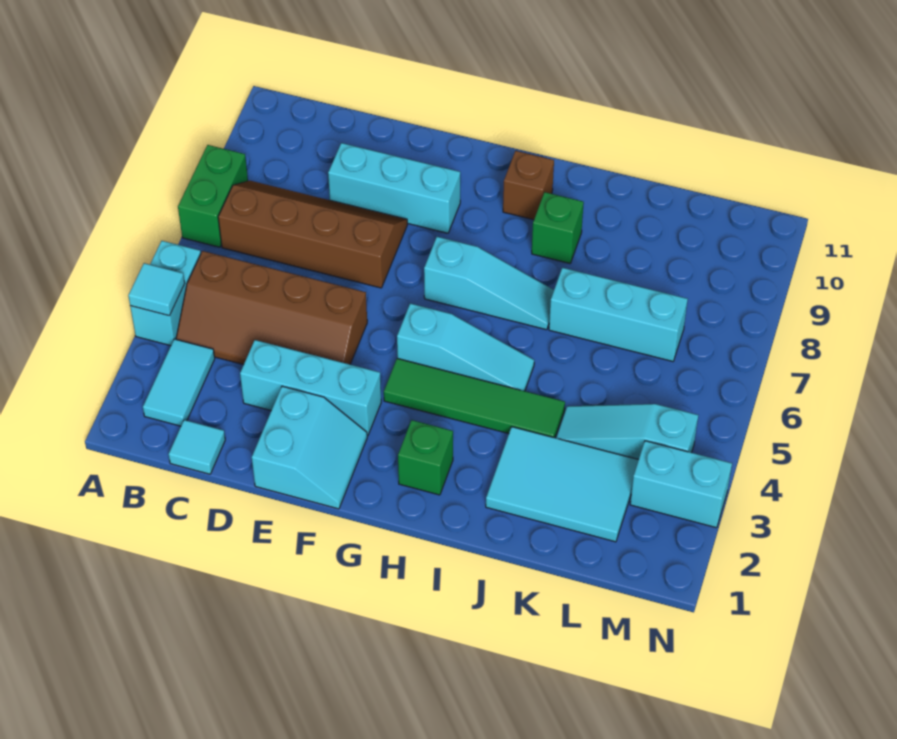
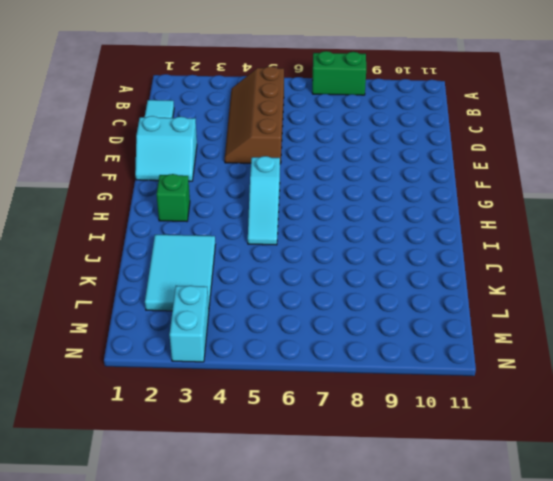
none -> cyan brick A4:A5 level 1
none -> cyan tile B2:B3 level 1
none -> brown slope B7:E8 level 1 top 7

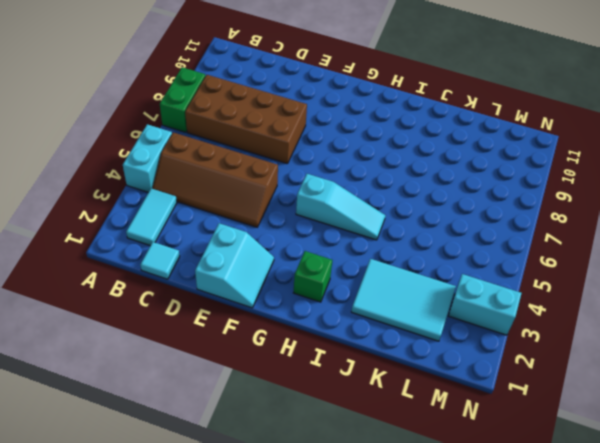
brown brick B7:E8 level 1 -> brown slope B7:E8 level 1 top 7
none -> cyan brick D3:F3 level 1
none -> cyan brick D9:F9 level 1
none -> green tile G4:J4 level 1

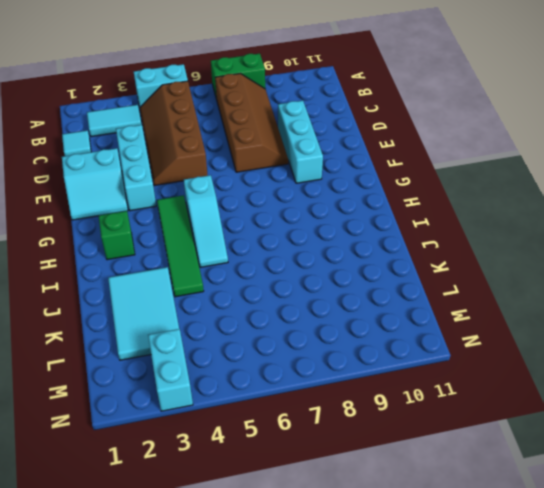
none -> cyan slope G7:I7 level 1 top G
none -> brown brick H10 level 1
none -> green brick I9 level 1

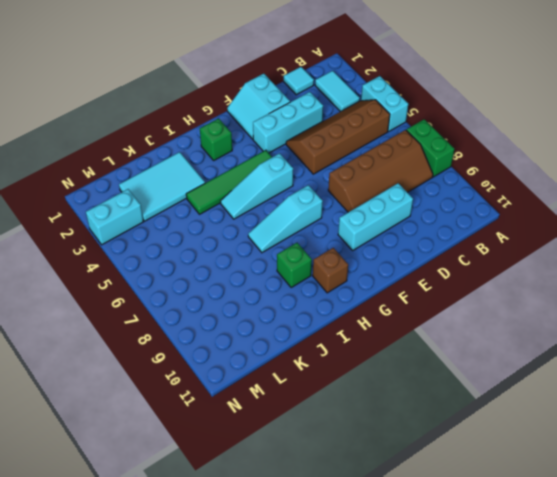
none -> cyan brick J7:L7 level 1
none -> cyan slope K4:M4 level 1 top M
none -> cyan tile A4 level 2

